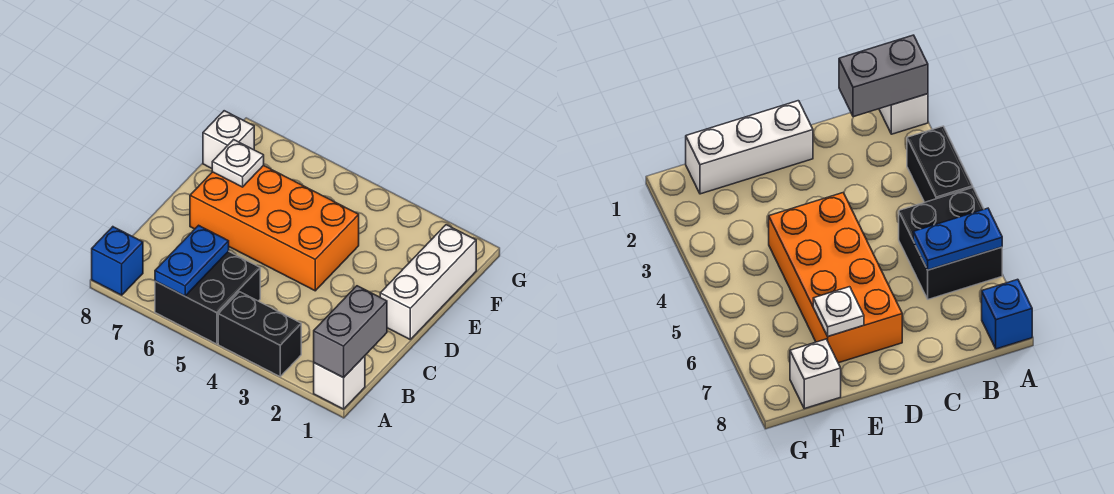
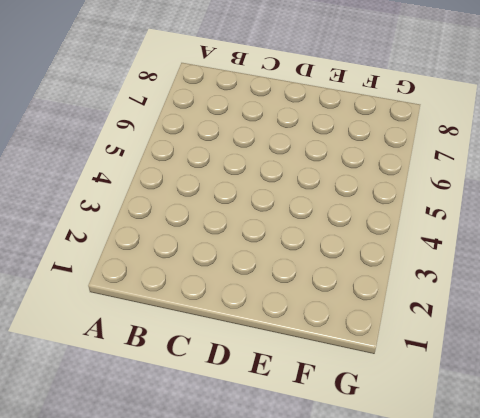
none -> white brick A1 level 1
none -> black brick A3:A4 level 1

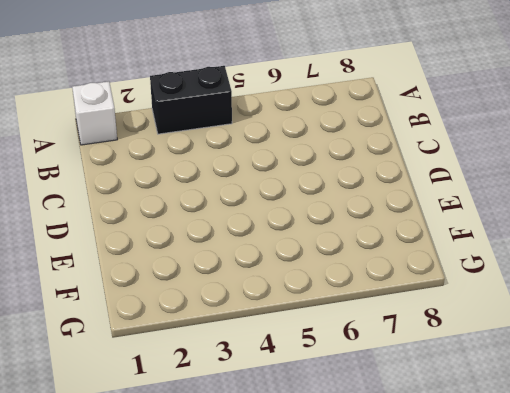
none -> black brick A5:B6 level 1
none -> blue brick A8 level 1

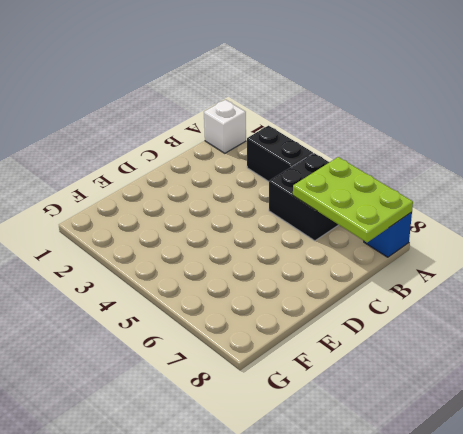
lime plate A6:B8 level 2 -> blue plate A6:B6 level 2
none -> white brick D1:F1 level 1
none -> orange brick D4:E7 level 1

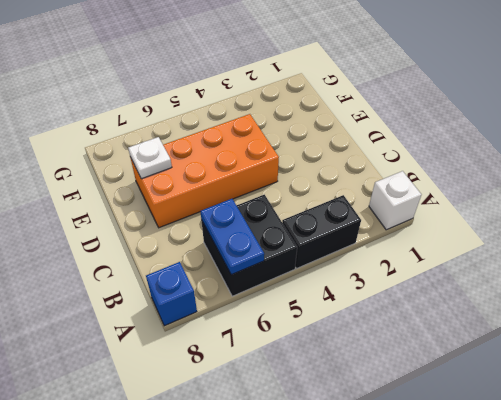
none -> white brick D1:F1 level 1
none -> white brick F8 level 1

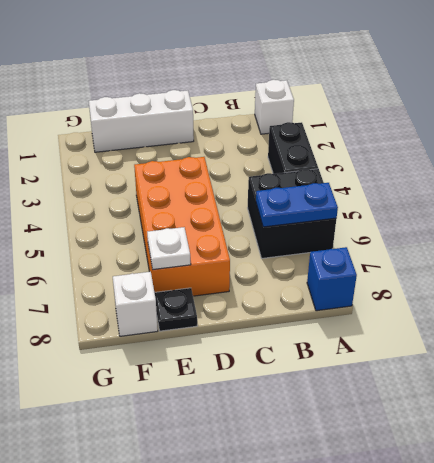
black plate E8 level 1 -> none
none -> grey brick A1:B1 level 2

